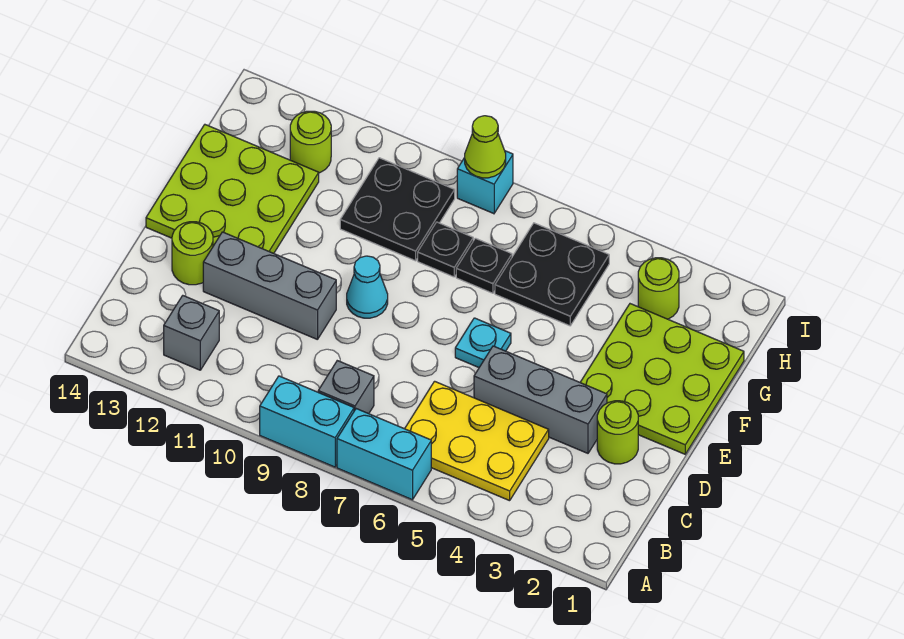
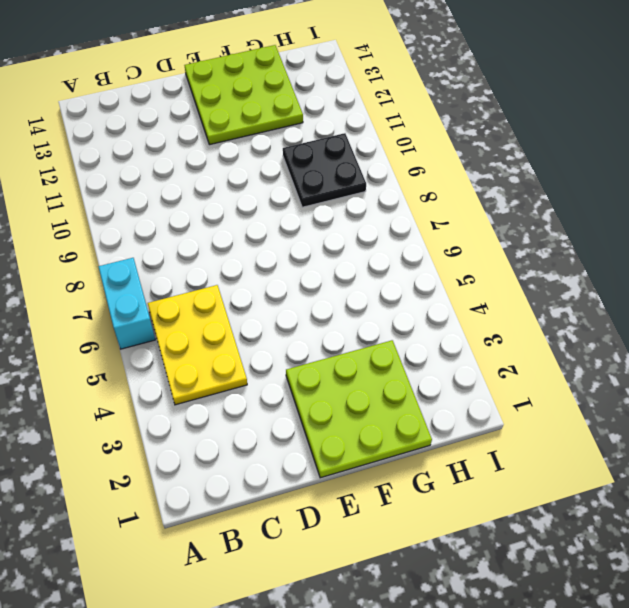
none -> cyan brick A8:A9 level 1
none -> grey brick B8 level 1
none -> grey brick B12 level 1

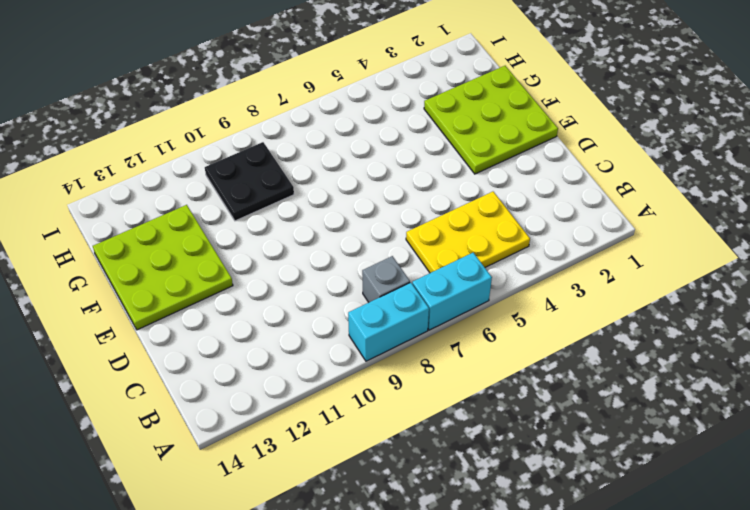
none -> grey brick B12 level 1
none -> lime round brick D2 level 1
none -> grey brick D3:D5 level 1

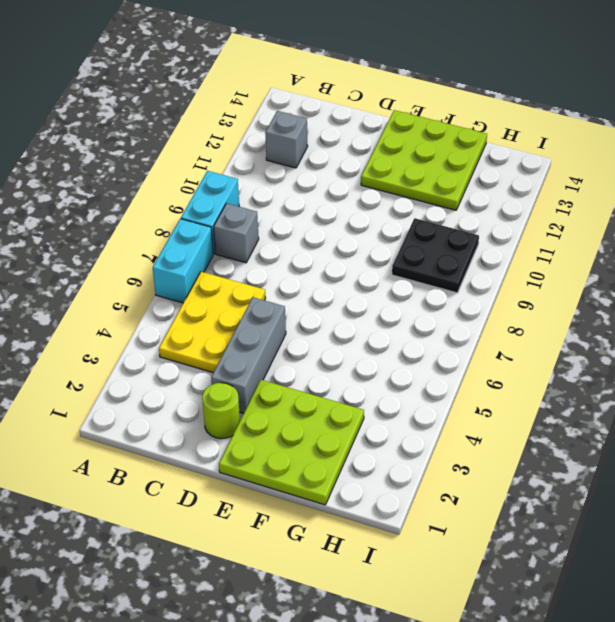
none -> grey brick D10:D12 level 1
none -> lime round brick D13 level 1
none -> cyan plate E6 level 1

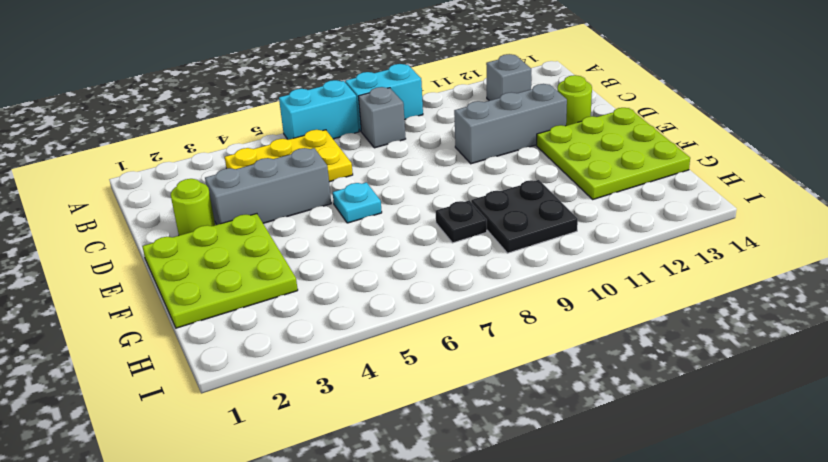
none -> cyan cone E9 level 1
none -> black plate G5:H6 level 1
none -> black plate G7 level 1

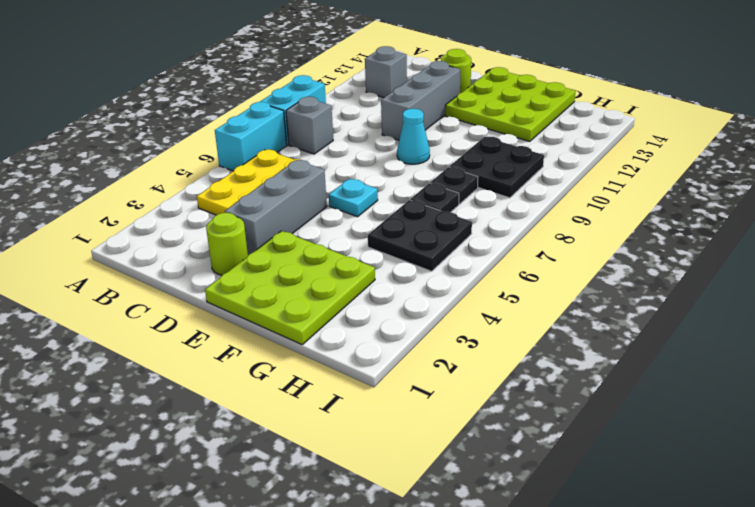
none -> lime round brick H3 level 1
none -> lime round brick H12 level 1
none -> cyan brick I8 level 1

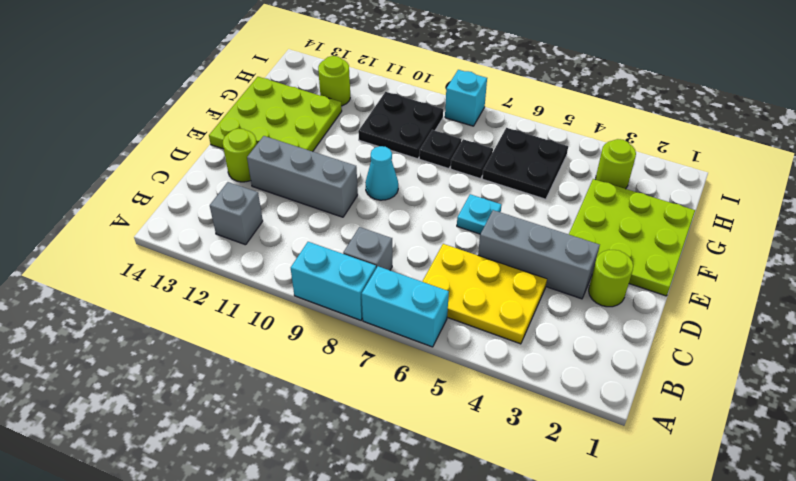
none -> lime cone I8 level 2

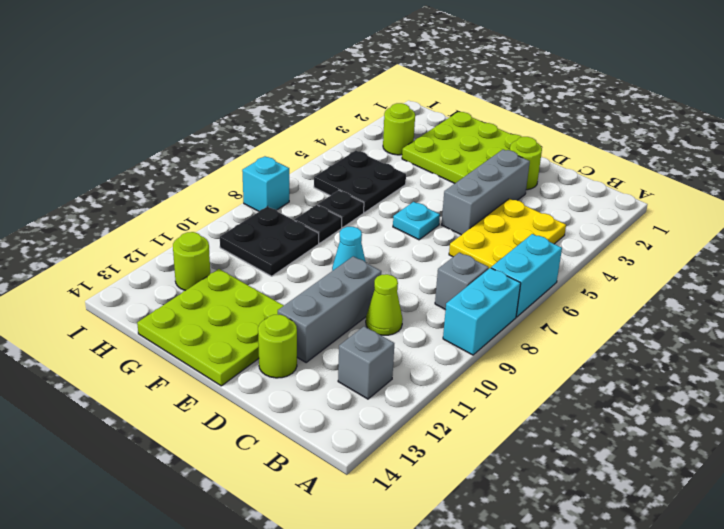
lime cone C10 level 1 -> lime cone I8 level 2

